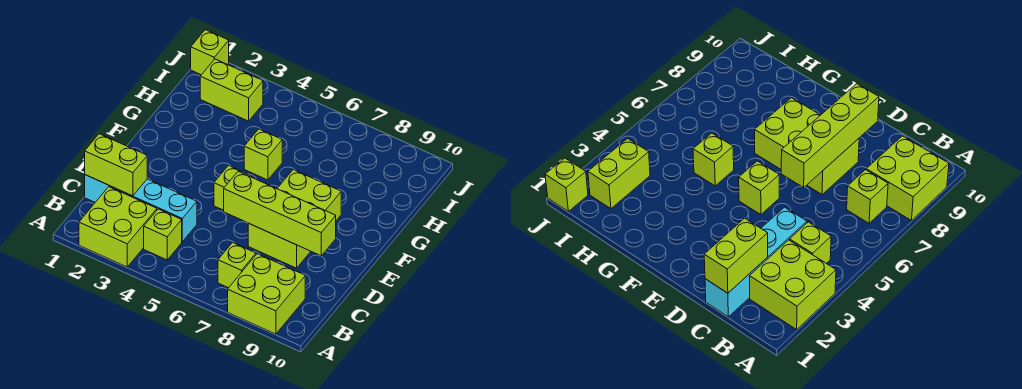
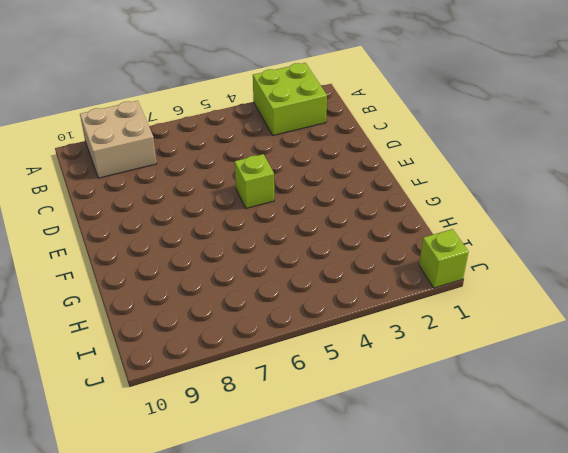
tan brick A8:B9 level 1 -> lime brick A8:B9 level 1
none -> lime brick B4 level 1
none -> lime brick B7 level 1
none -> cyan brick C1:C4 level 1

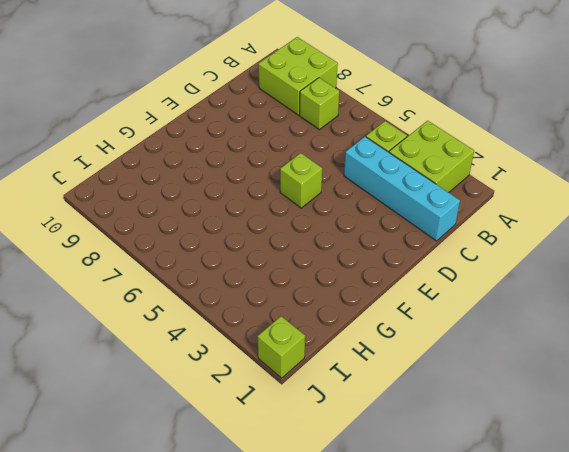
none -> lime brick D7:F8 level 1
none -> lime brick G5 level 1
none -> lime brick I2:I3 level 1

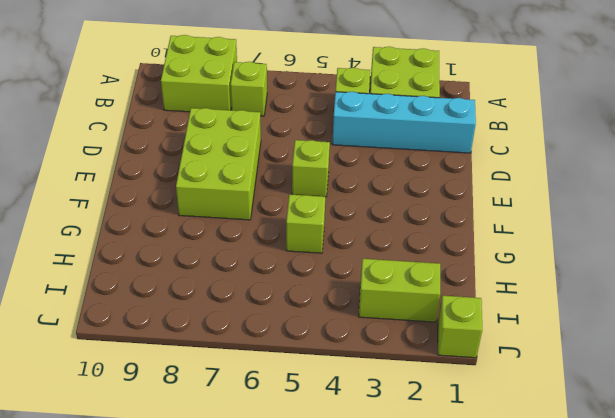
none -> lime brick C1:C2 level 2
none -> lime brick D6:D9 level 2

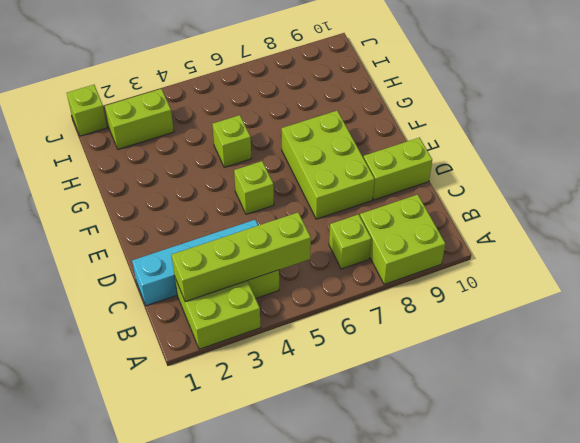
lime brick B2:B5 level 2 -> lime brick D6:D9 level 2
lime brick D9:D10 level 1 -> lime brick C1:C2 level 2

